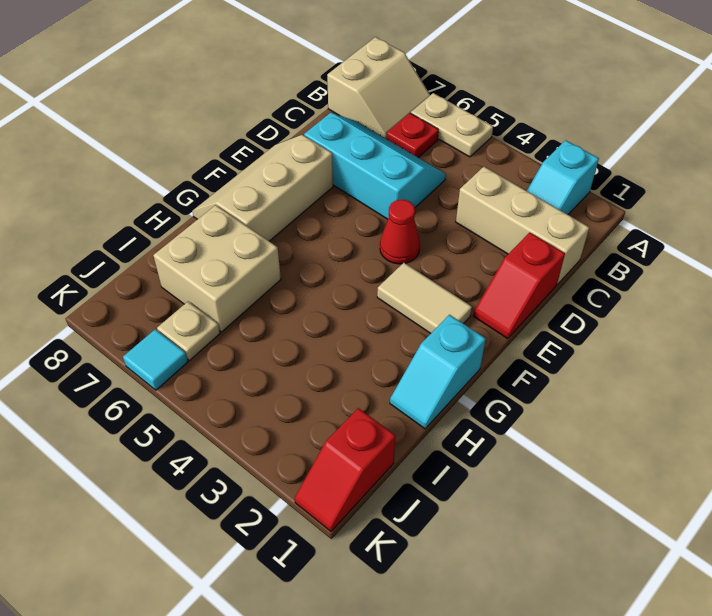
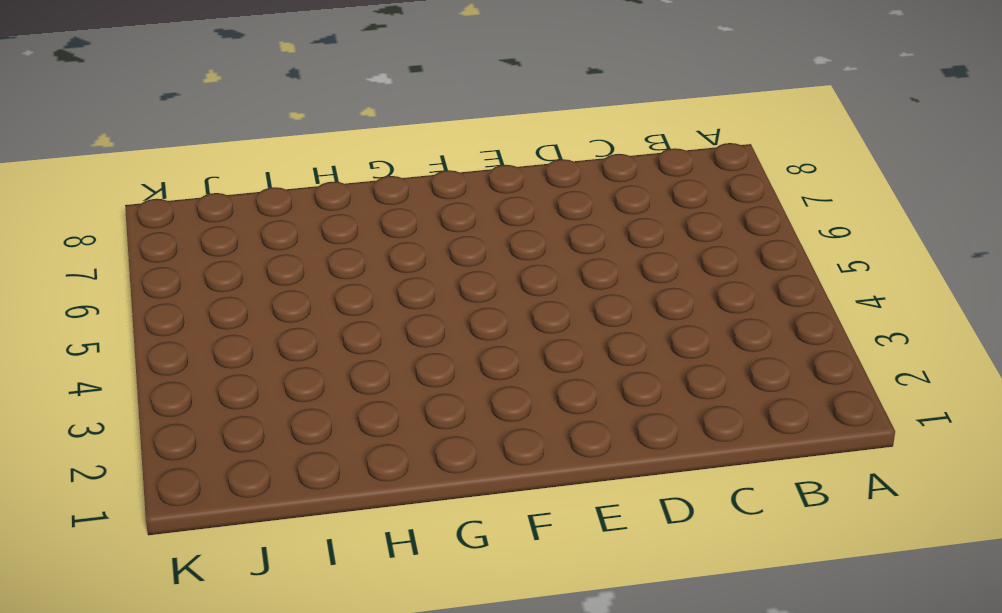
none -> cyan slope A2:B2 level 1 top A
none -> tan plate A5:A6 level 1
none -> tan slope A7:B8 level 1 top 8

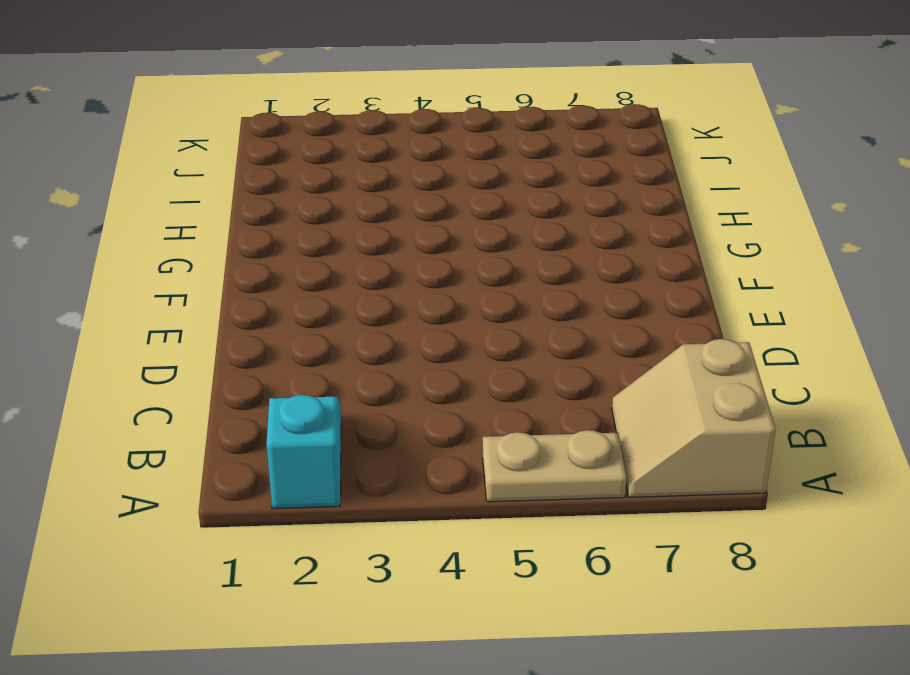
none -> red plate B6 level 1
none -> tan brick C1:C3 level 1
none -> cyan slope C5:D7 level 1 top D

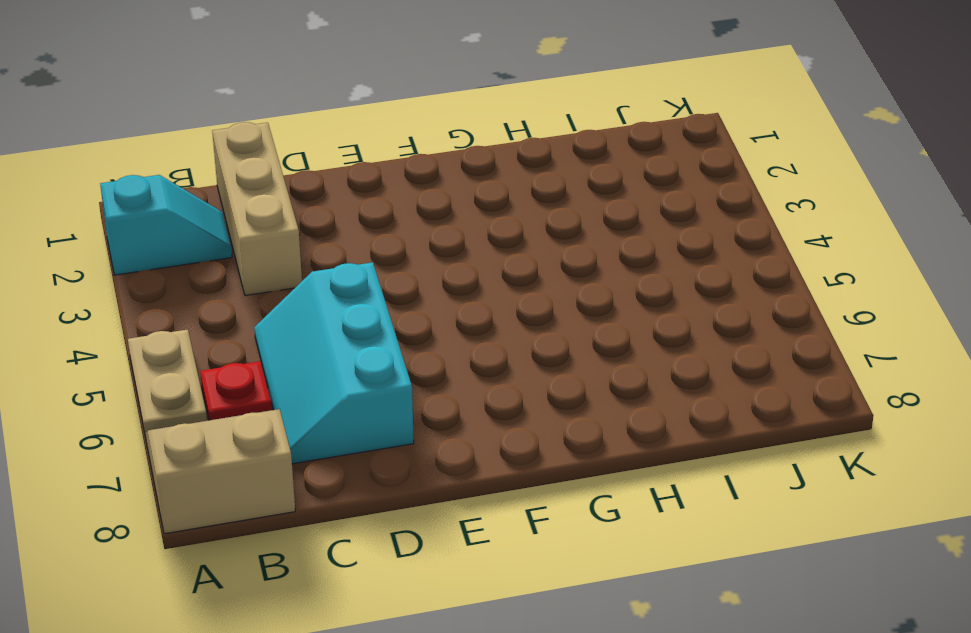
none -> red slope D1:E1 level 1 top D
none -> red cone E4 level 1
none -> tan slope E7:G8 level 1 top 7

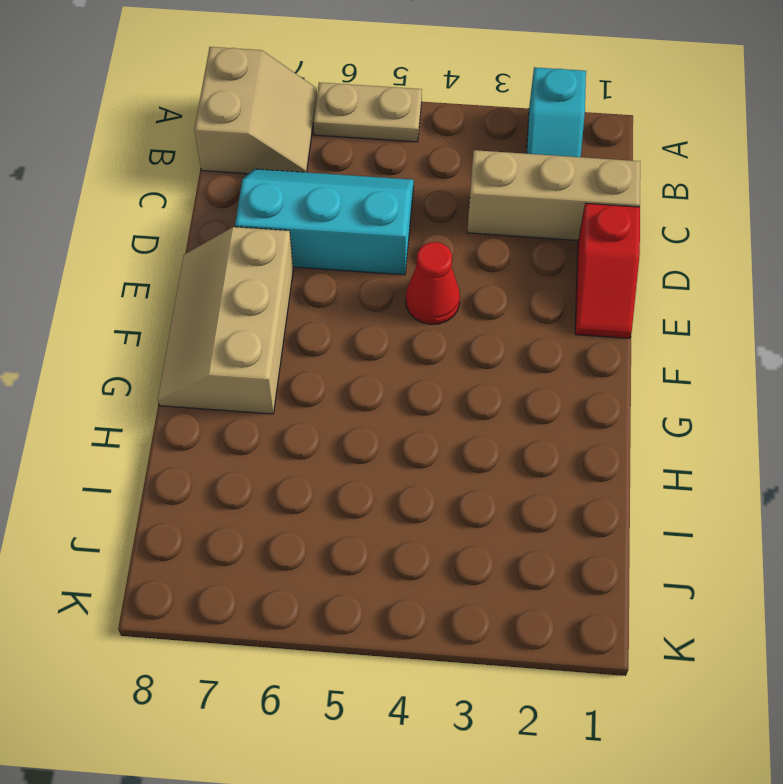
none -> red plate B6 level 1
none -> tan tile F2:F3 level 1
none -> cyan slope G1:H1 level 1 top G

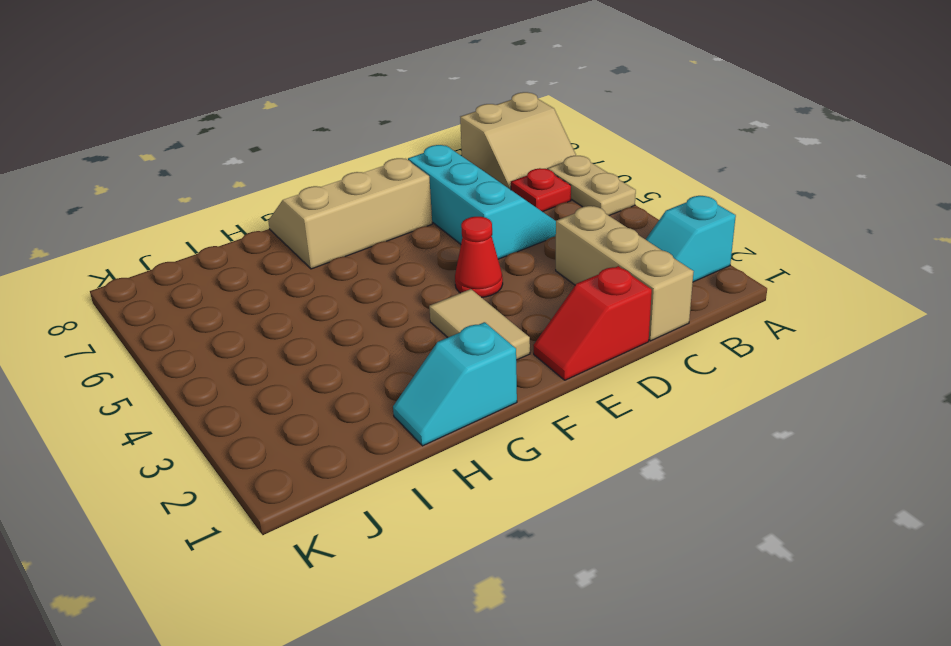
none -> tan brick H6:I7 level 1
none -> red slope J1:K1 level 1 top J
none -> tan plate J6 level 1

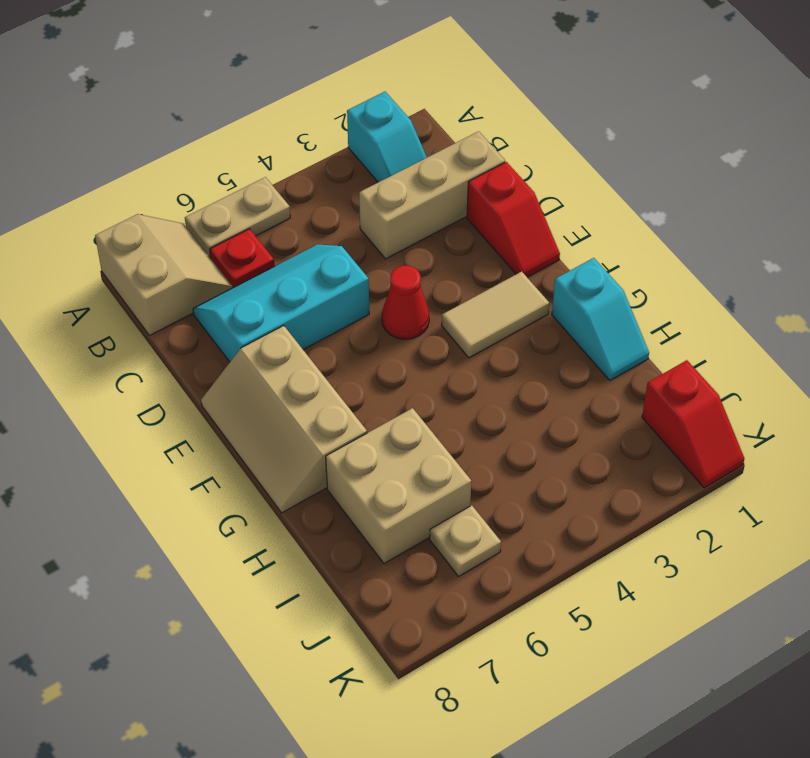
none -> cyan tile K6 level 1

